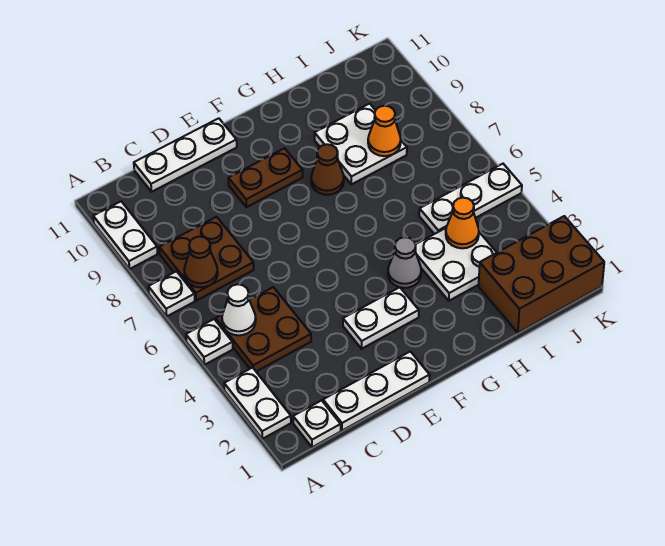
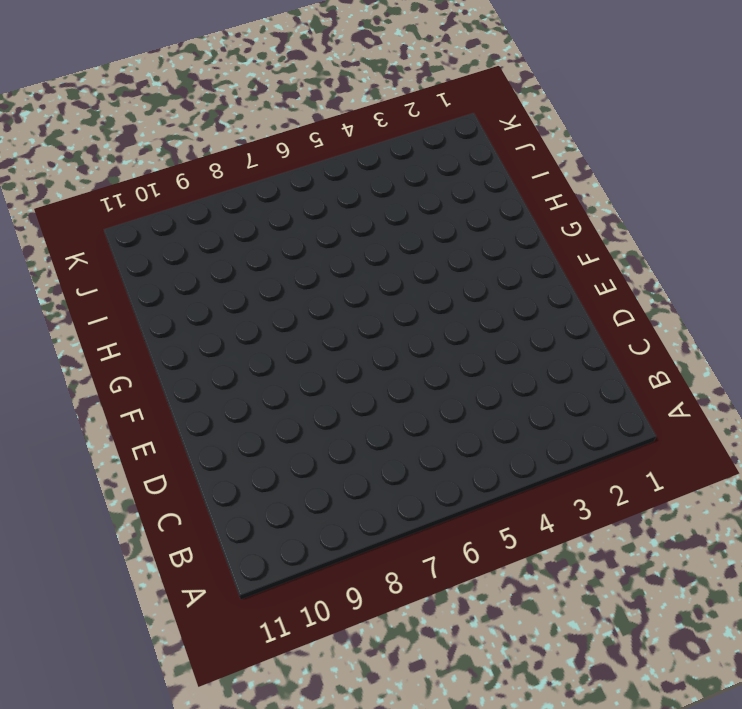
none -> white plate A2:A3 level 1
none -> white plate A5 level 1
none -> white plate A7 level 1

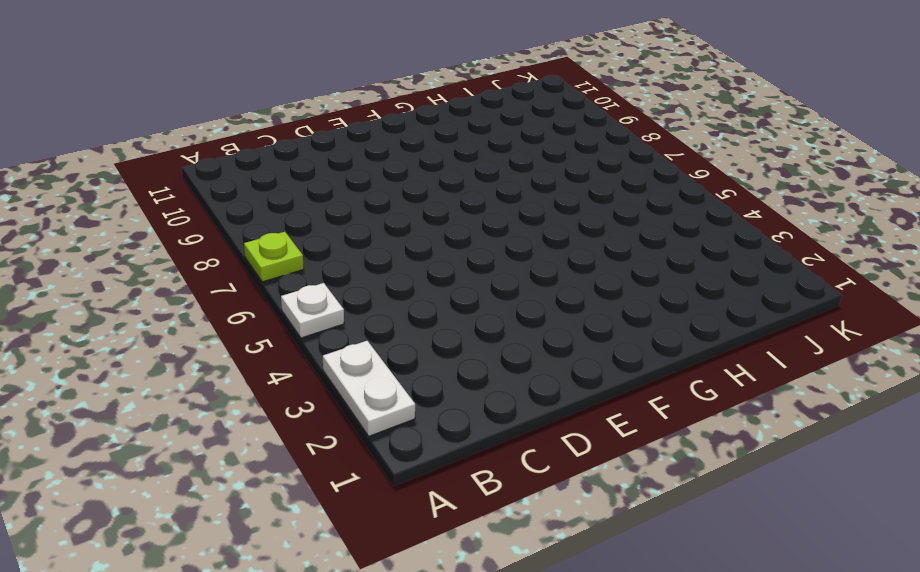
lime plate A7 level 1 -> white plate A7 level 1
none -> white plate A9:A10 level 1
none -> white plate B1 level 1
none -> brown plate B4:C5 level 1

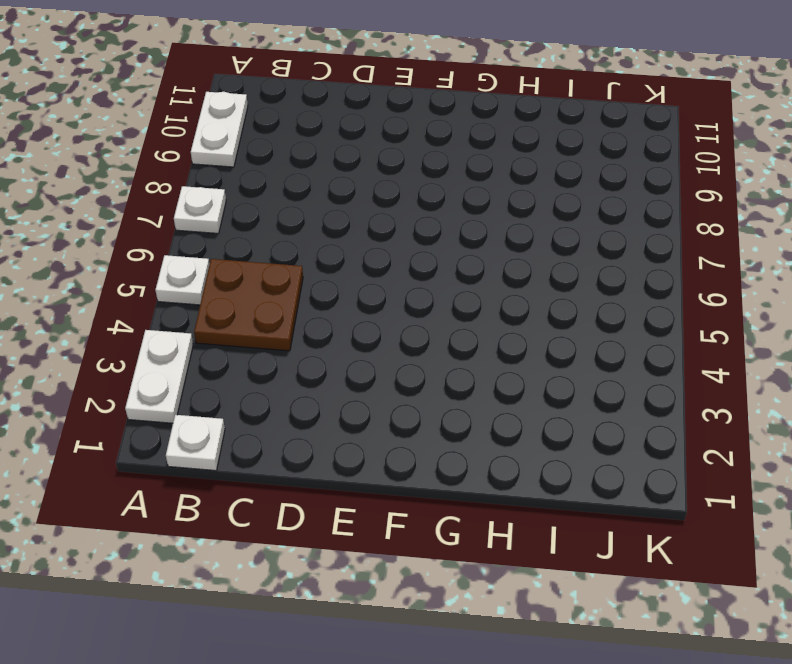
none -> brown plate B7:C8 level 1
none -> white plate C1:E1 level 1
none -> white plate C11:E11 level 1

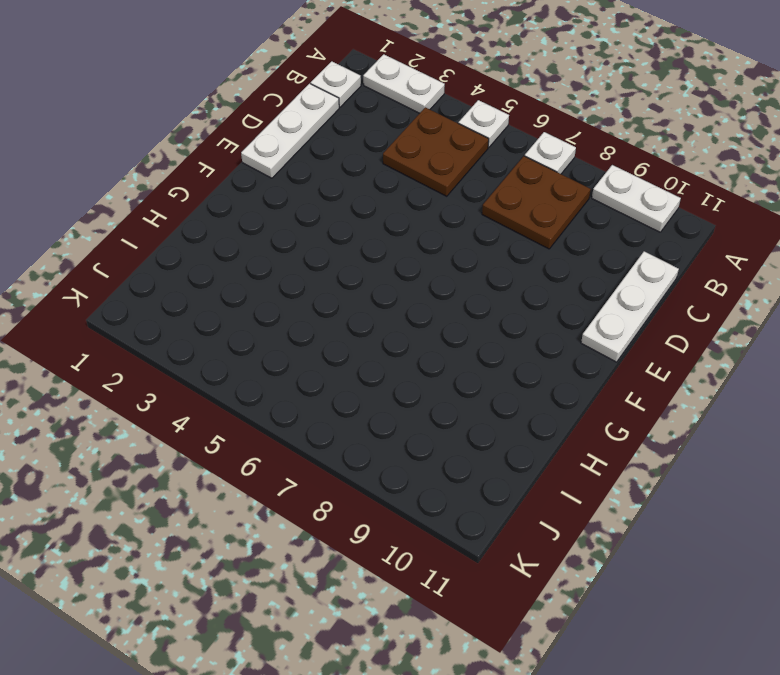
none -> white plate E3:F3 level 1
none -> brown plate E9:F9 level 1
none -> grey cone G4 level 1

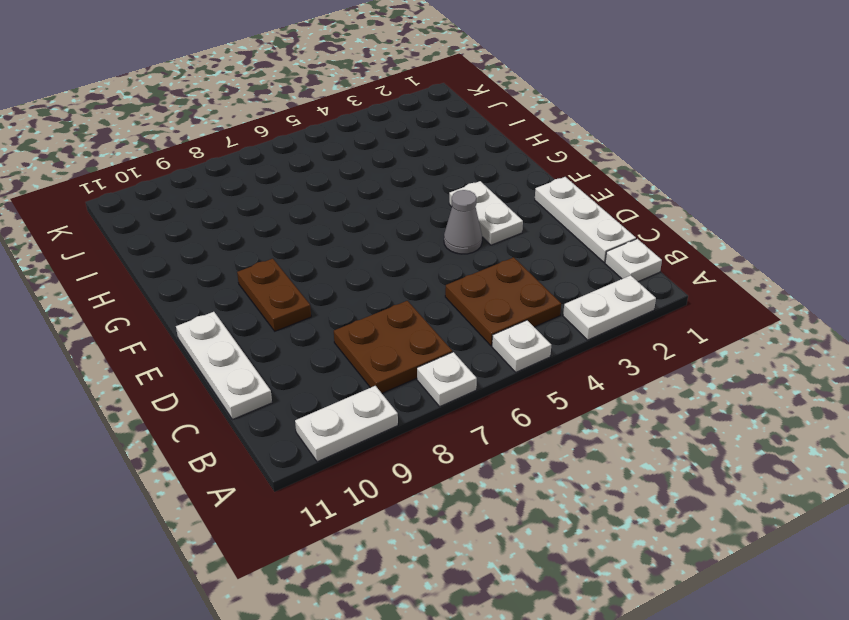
grey cone E4 level 1 -> grey cone G4 level 1
none -> brown cone G8 level 1
none -> white plate H3:I4 level 1
none -> white plate H8:I9 level 1

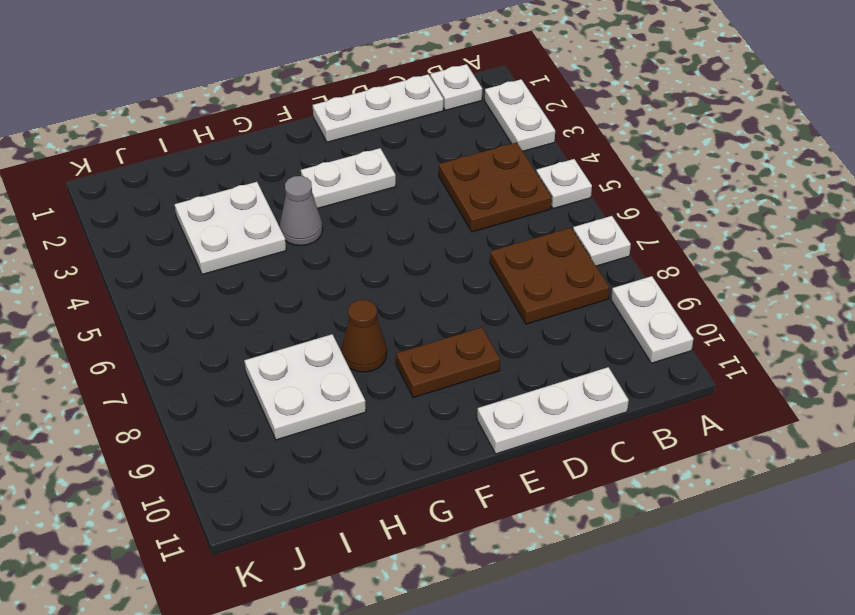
none -> brown brick I1:K2 level 1
none -> white plate I5:K5 level 1
none -> white cone B5 level 2

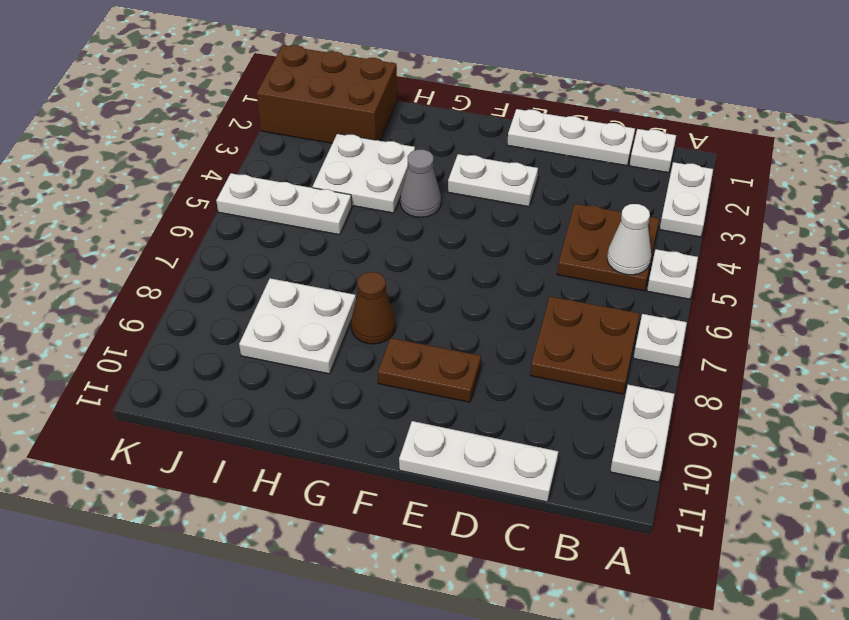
none -> brown cone B7 level 2
none -> orange cone I4 level 2
none -> orange cone I8 level 2

